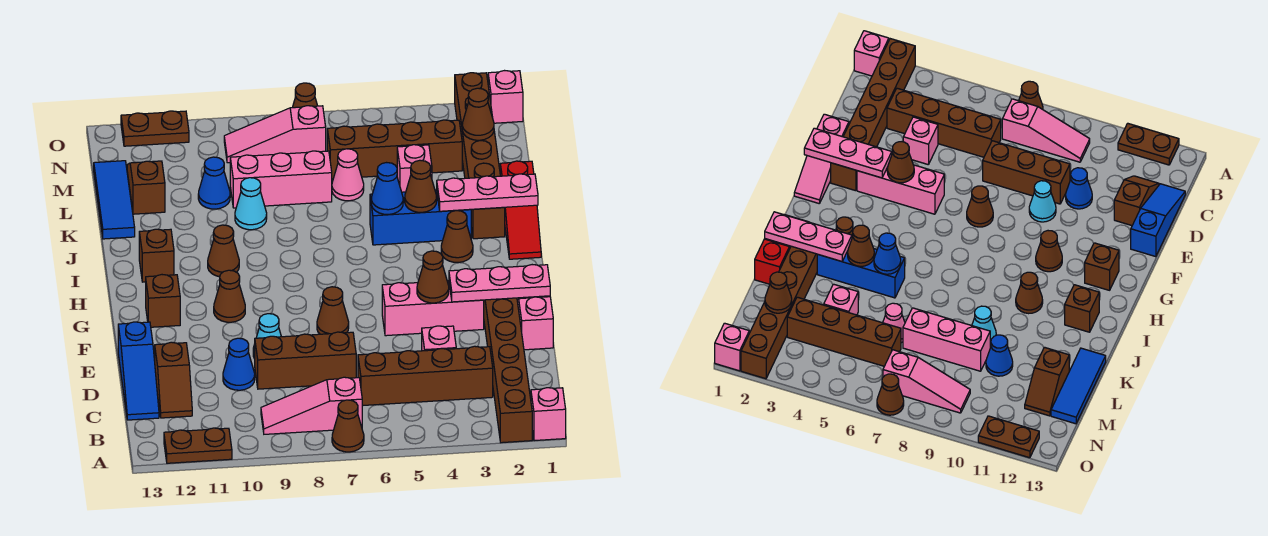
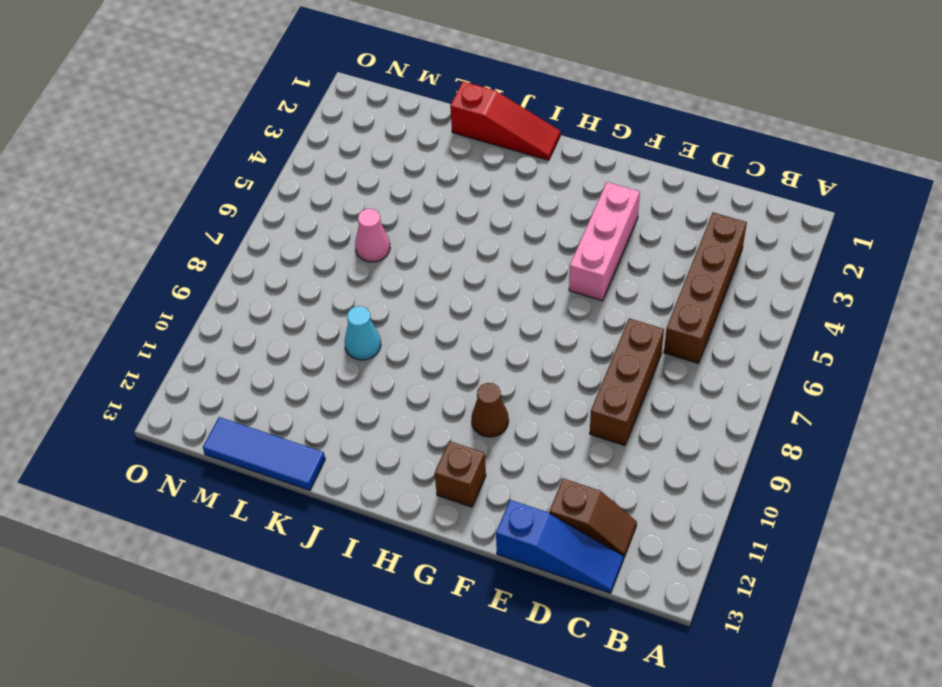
none -> pink brick A1 level 1
none -> brown brick A2:F2 level 1
none -> brown cone A7 level 1
none -> brown plate A11:A12 level 1

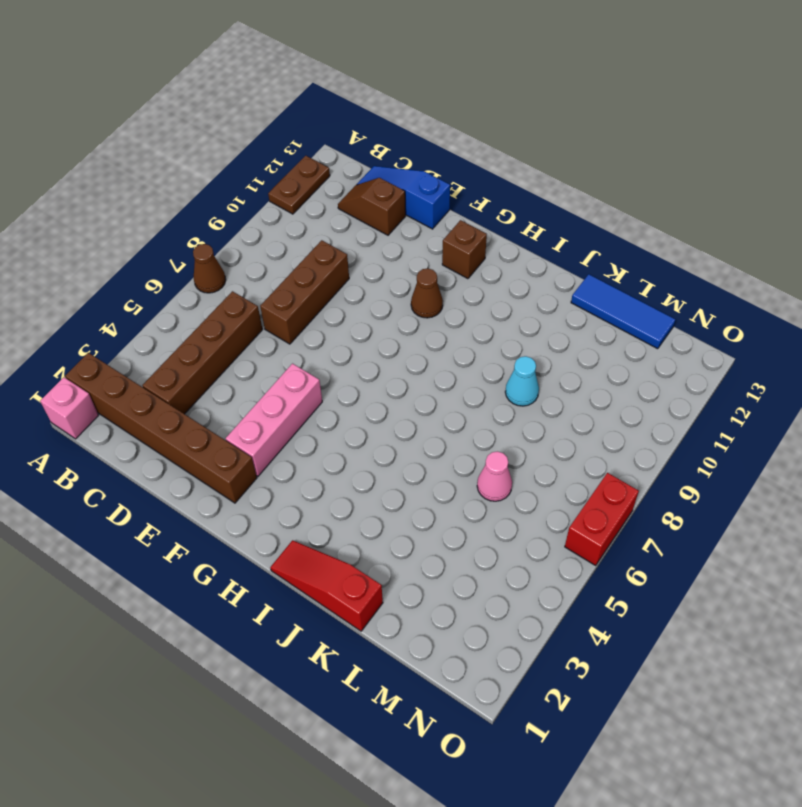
red brick O6:O7 level 1 -> brown cone O7 level 1
none -> pink slope B7:B9 level 1 top 7
none -> pink brick D4 level 1
none -> blue cone D10 level 1
none -> pink slope E1:G1 level 1 top E

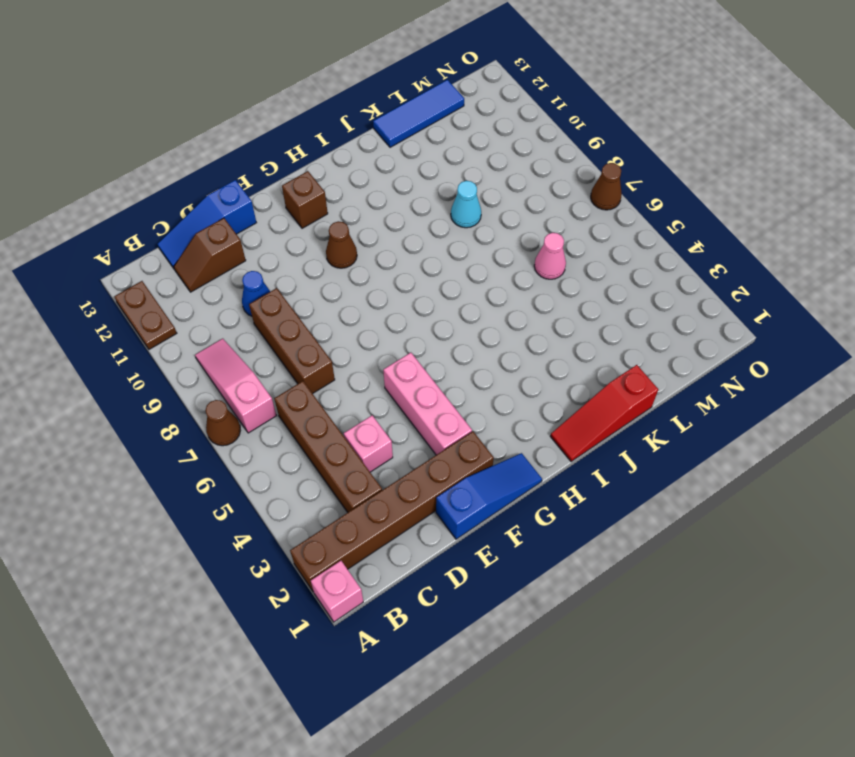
blue slope E1:G1 level 1 top E -> pink slope E1:G1 level 1 top E
none -> cyan cone E9 level 1
none -> brown cone F7 level 1
none -> brown cone I3 level 1
none -> brown cone I10 level 1

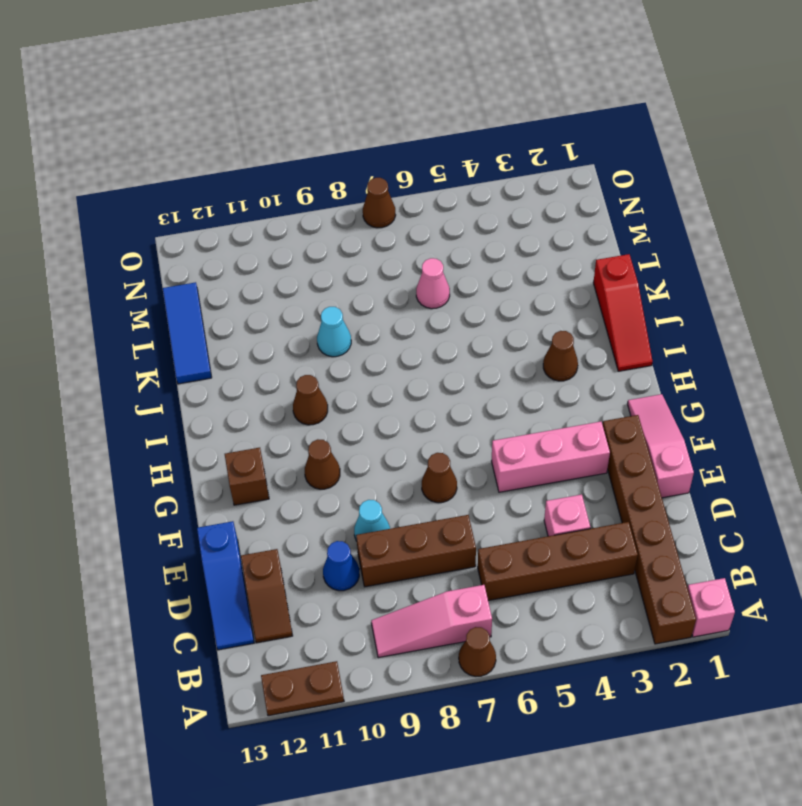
none -> brown brick I12 level 1
none -> brown brick J2:O2 level 1
none -> blue brick J3:J5 level 1
none -> pink brick L4 level 1

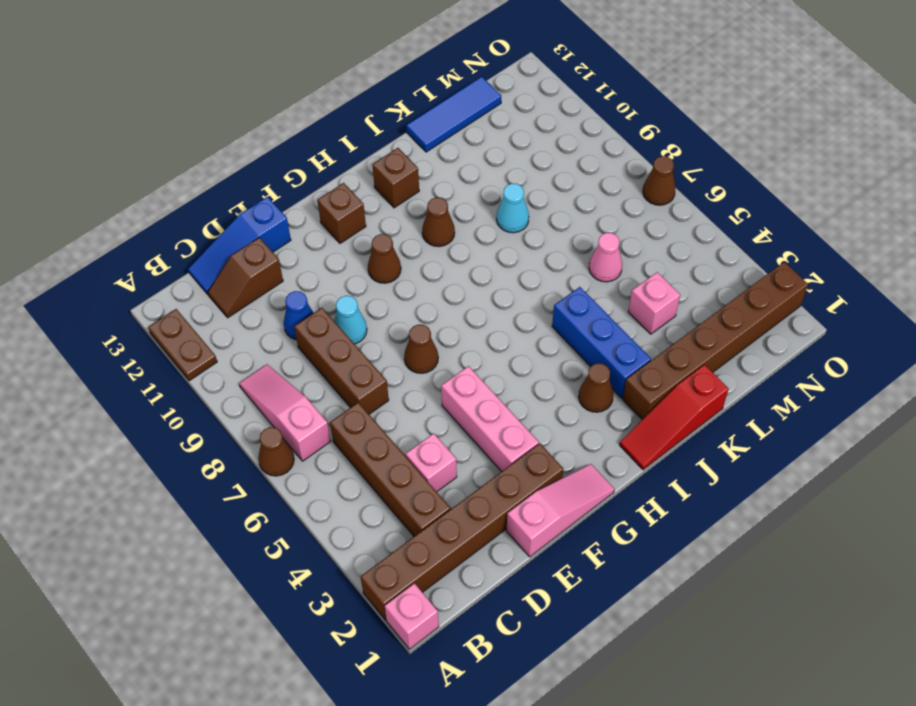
none -> pink brick L7:L9 level 1
none -> blue cone L10 level 1
none -> brown slope L12:M12 level 1 top L
none -> brown brick M3:M6 level 1

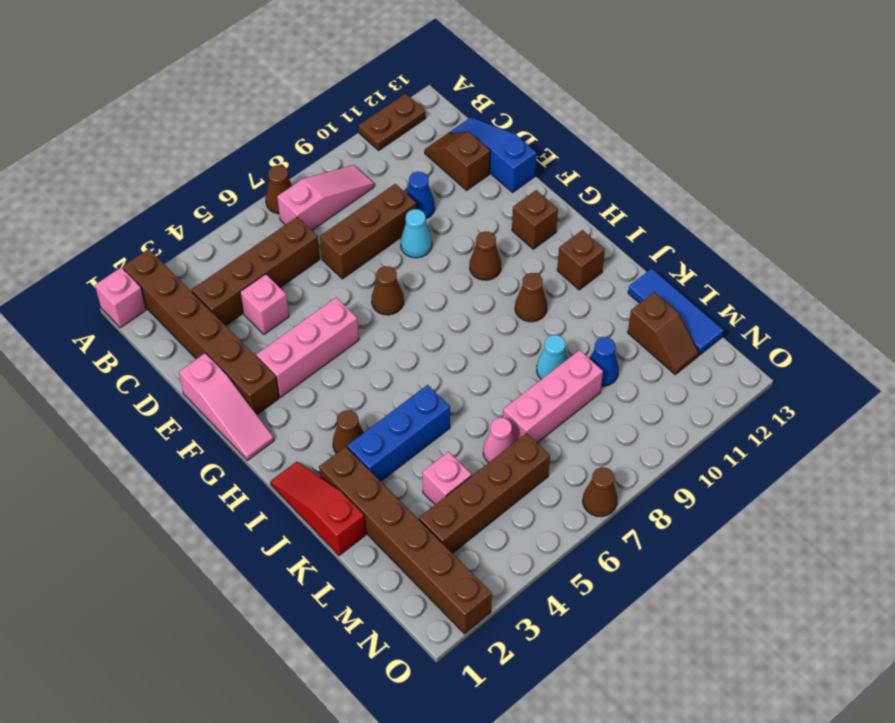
none -> pink slope N7:N9 level 1 top 7
none -> pink brick O1 level 1
none -> brown plate O11:O12 level 1
none -> pink plate F1:F3 level 2

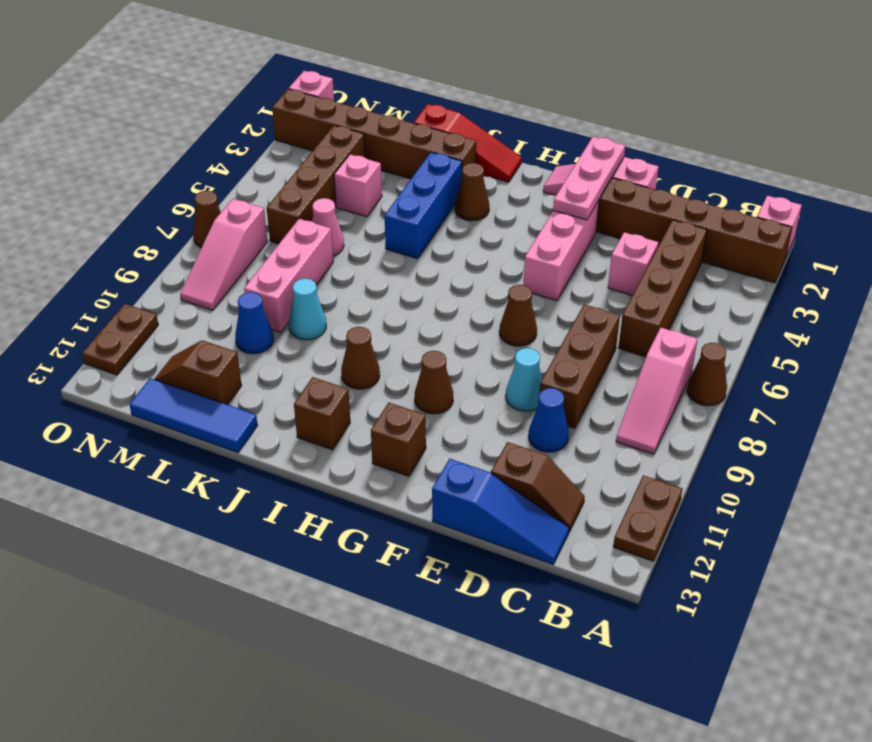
none -> brown cone F4 level 2
none -> pink plate J1:J3 level 2
none -> brown cone J4 level 2
none -> blue cone J5 level 2

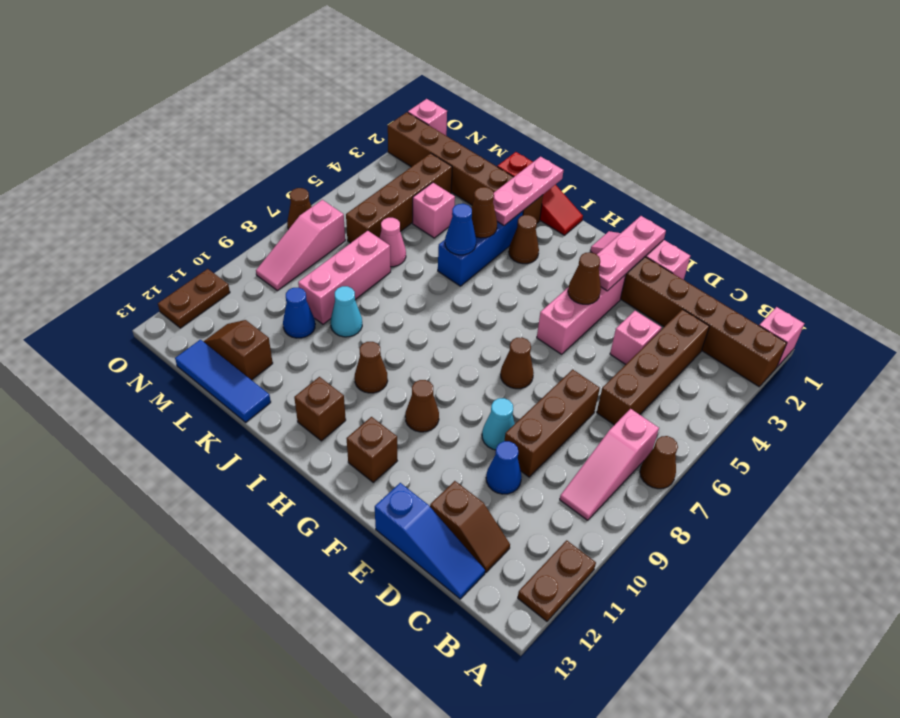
none -> brown cone M2 level 2

